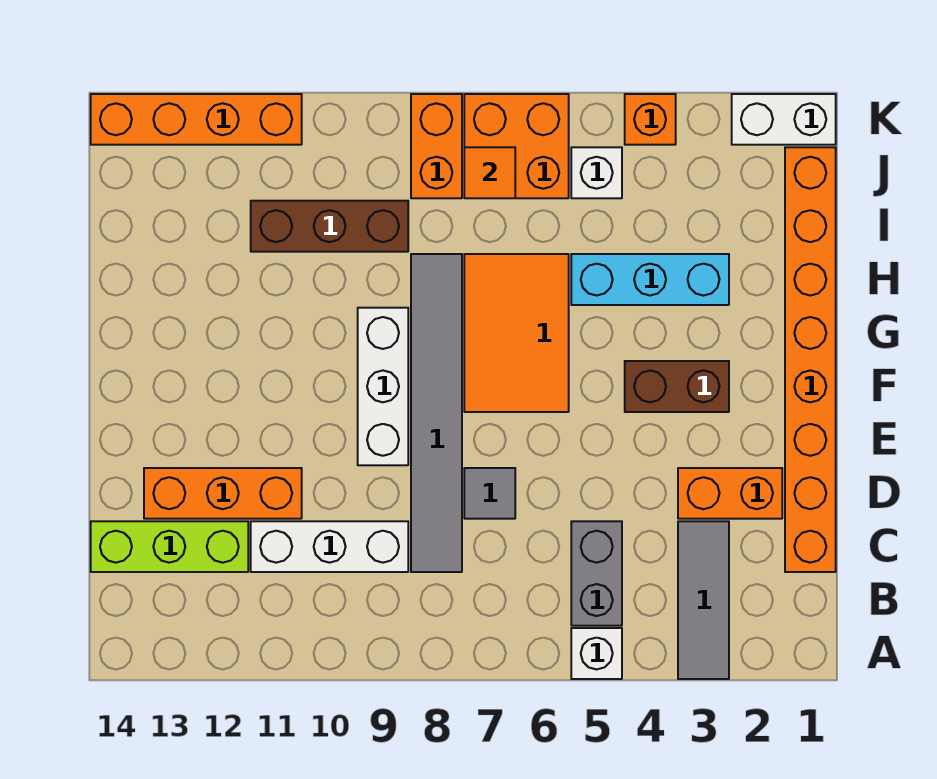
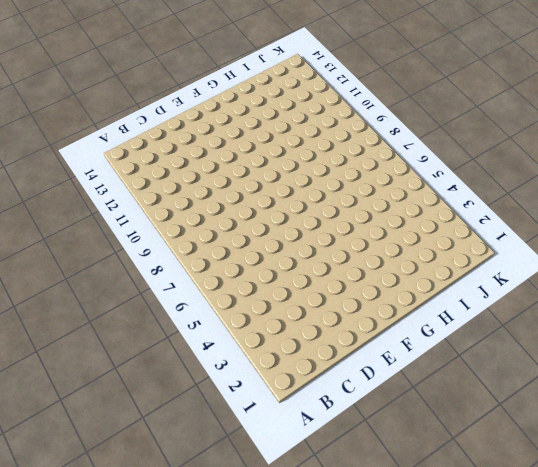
none -> grey tile A3:C3 level 1
none -> white brick A5 level 1
none -> grey brick B5:C5 level 1

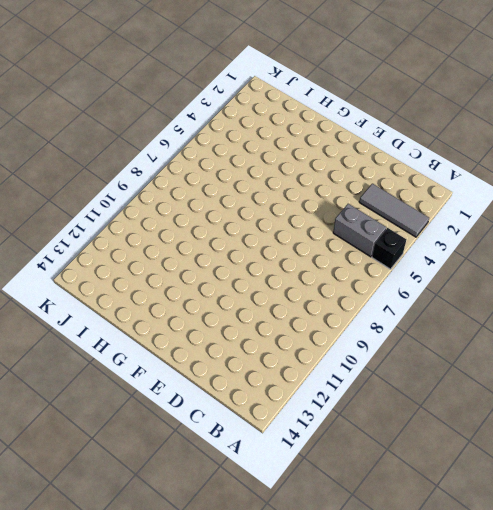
black brick A5 level 1 -> white brick A5 level 1
none -> orange brick C1:J1 level 1
none -> grey tile C8:H8 level 1
none -> white brick C9:C11 level 1

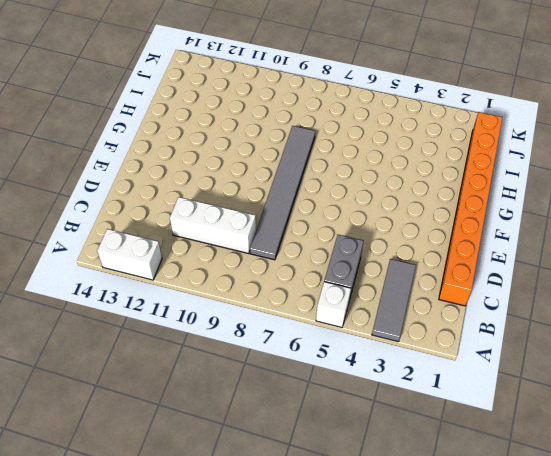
white brick A12:A13 level 1 -> white brick K1:K2 level 1
none -> lime brick C12:C14 level 1
none -> orange brick D2:D3 level 1
none -> grey tile D7 level 1

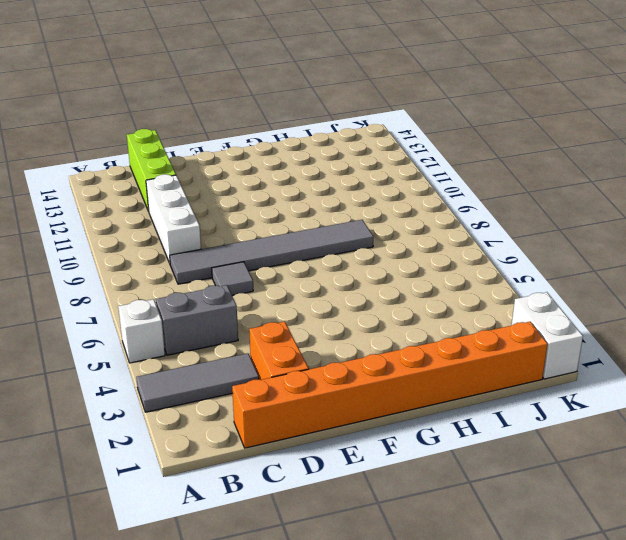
none -> orange brick D11:D13 level 1
none -> white brick E9:G9 level 1
none -> brown brick F3:F4 level 1

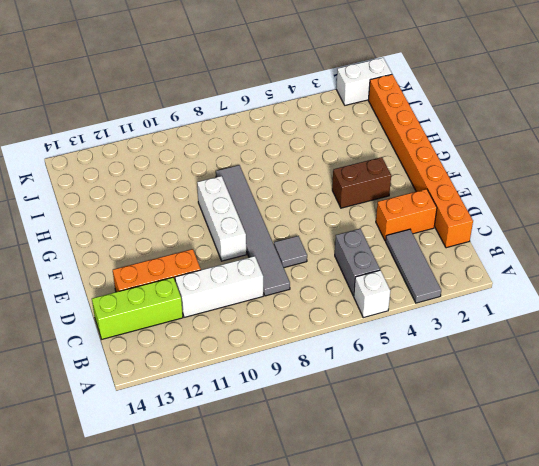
none -> orange tile F6:H7 level 1
none -> cyan brick H3:H5 level 1
none -> brown brick I9:I11 level 1

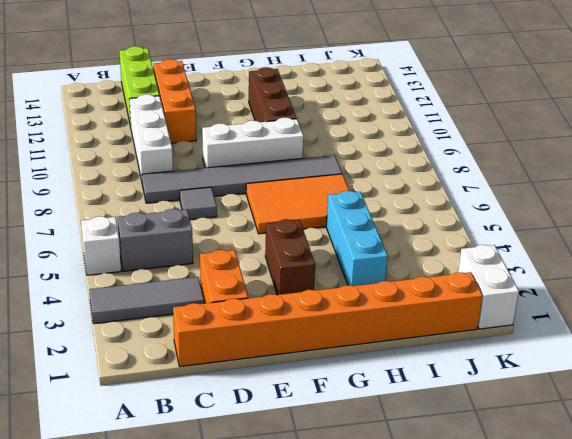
brown brick G10:G12 level 1 -> brown brick I9:I11 level 1
none -> white brick J5 level 1
none -> orange brick J6:K7 level 1
none -> orange brick J8:K8 level 1

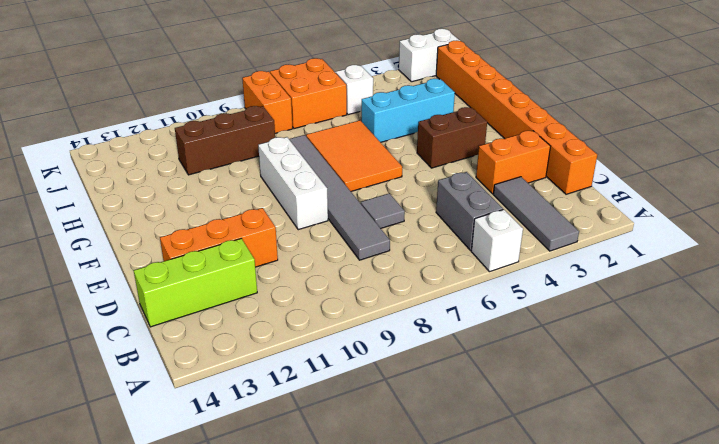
none -> white brick C9:C11 level 1
none -> orange brick K4 level 1
none -> orange brick K11:K14 level 1

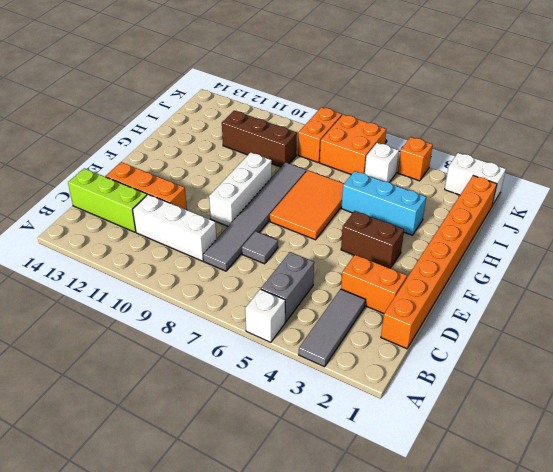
none -> orange brick K11:K14 level 1
none -> orange tile J7 level 2

